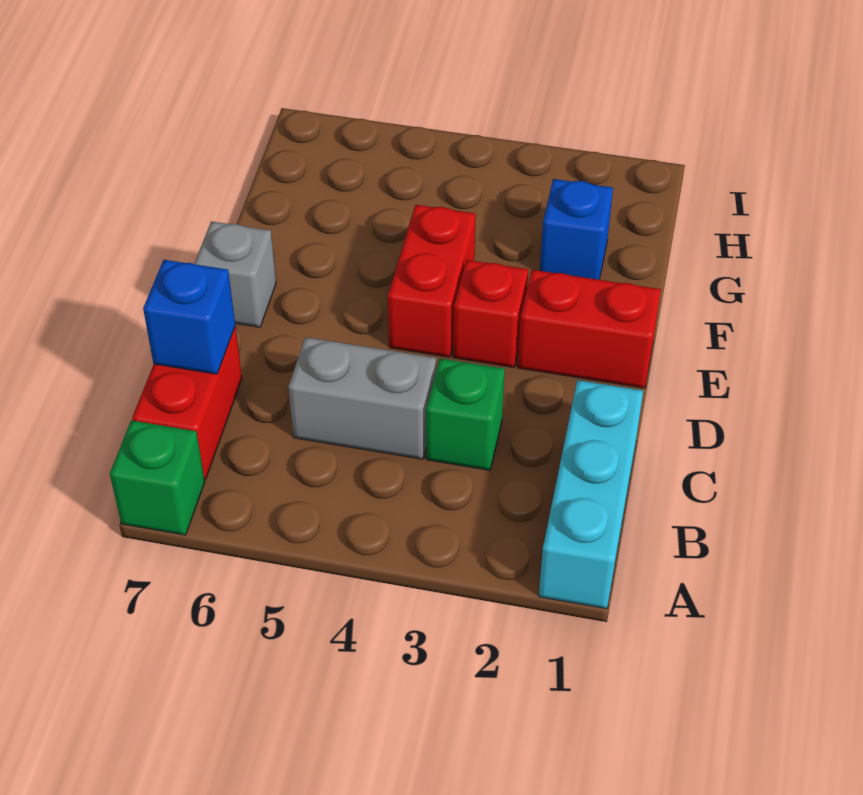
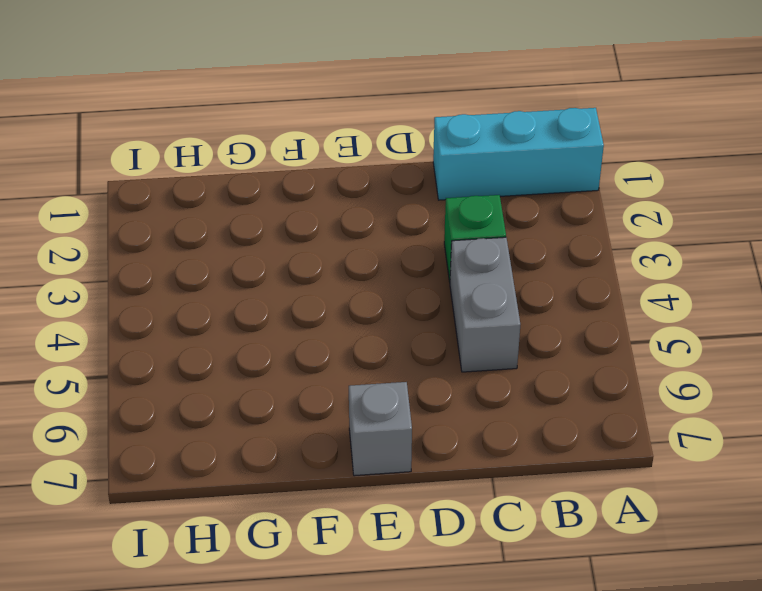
none -> green brick A7 level 1
none -> red brick B7:C7 level 1

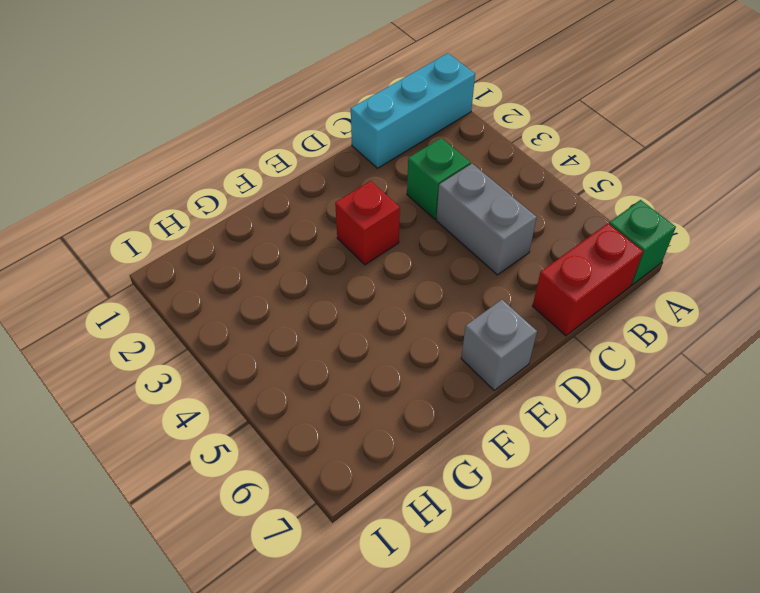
none -> red brick E1:E2 level 1
none -> red brick E4:F4 level 1

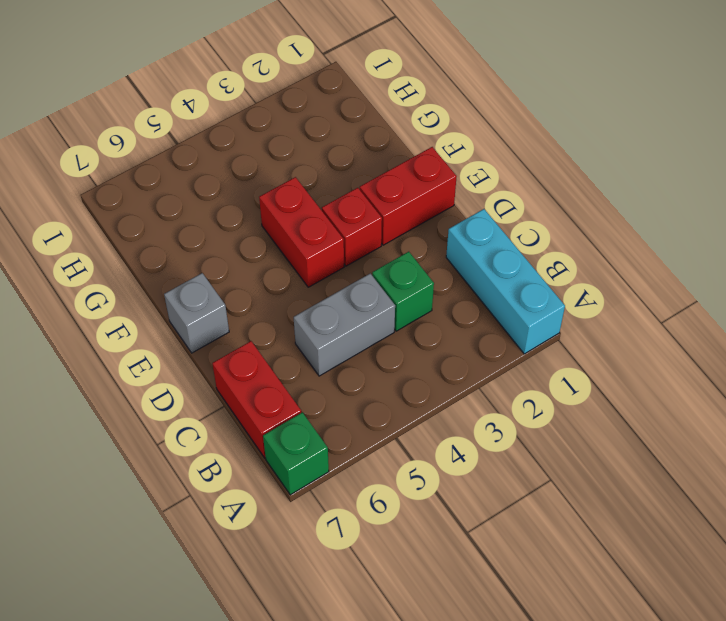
none -> blue brick G2 level 1
none -> blue brick C7 level 2

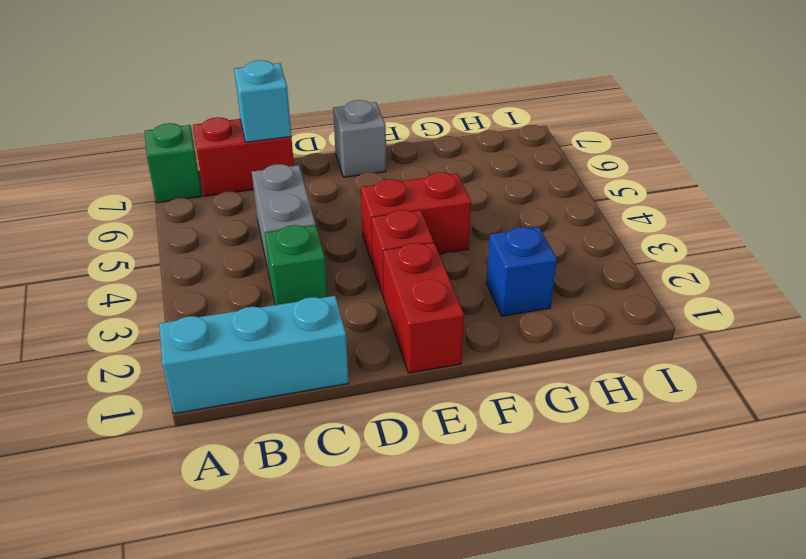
cyan brick C7 level 2 -> blue brick C7 level 2

